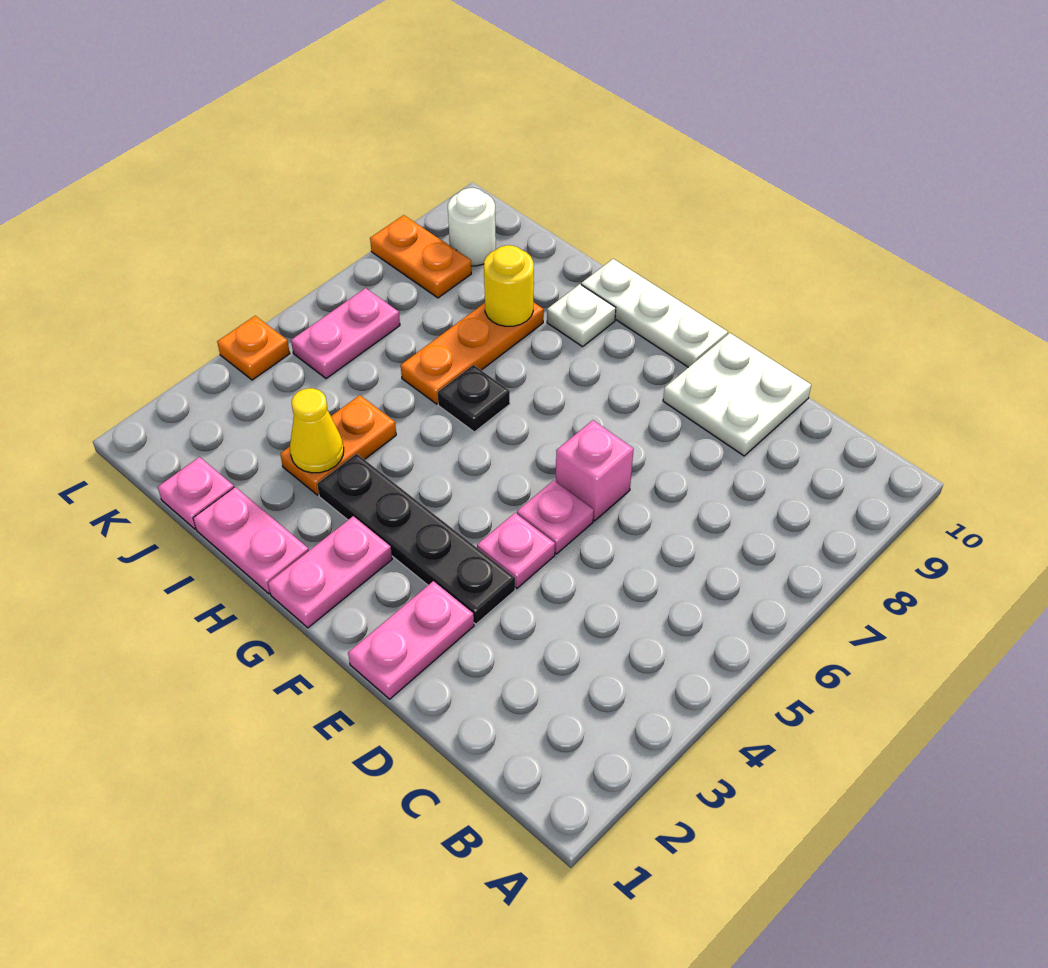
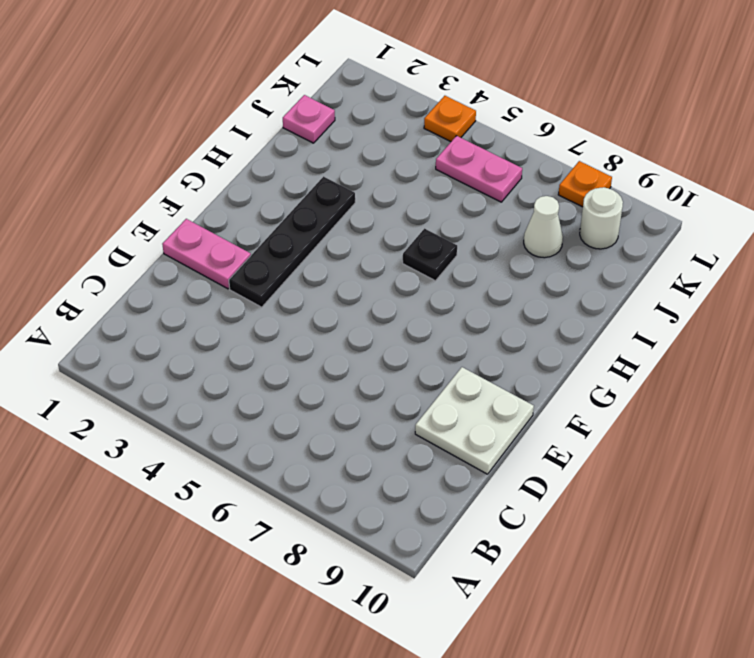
white cone J8 level 1 -> none
orange plate L8 level 1 -> orange plate K8:L8 level 1
none -> pink plate E4 level 1
none -> pink plate E5 level 1
none -> pink brick E6 level 1

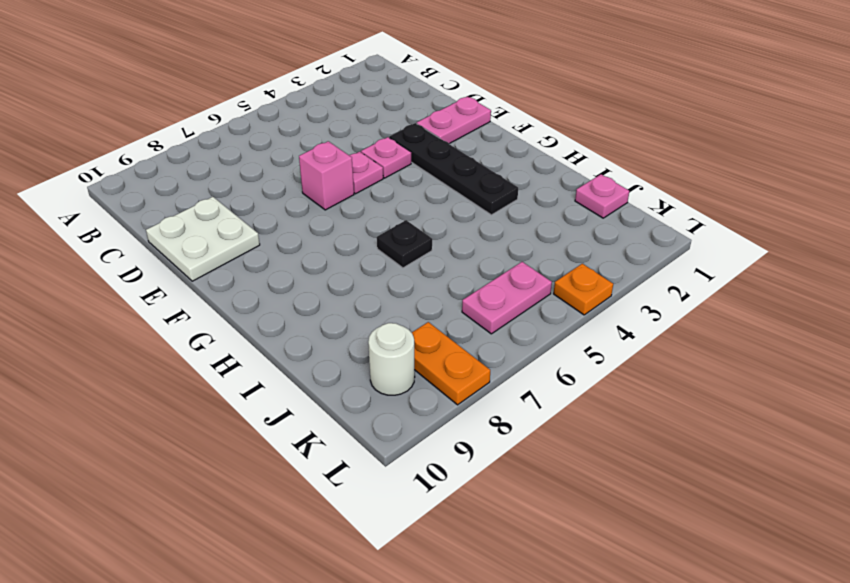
none -> white plate F10:H10 level 1
none -> pink plate G1:G2 level 1
none -> pink plate H1:I1 level 1

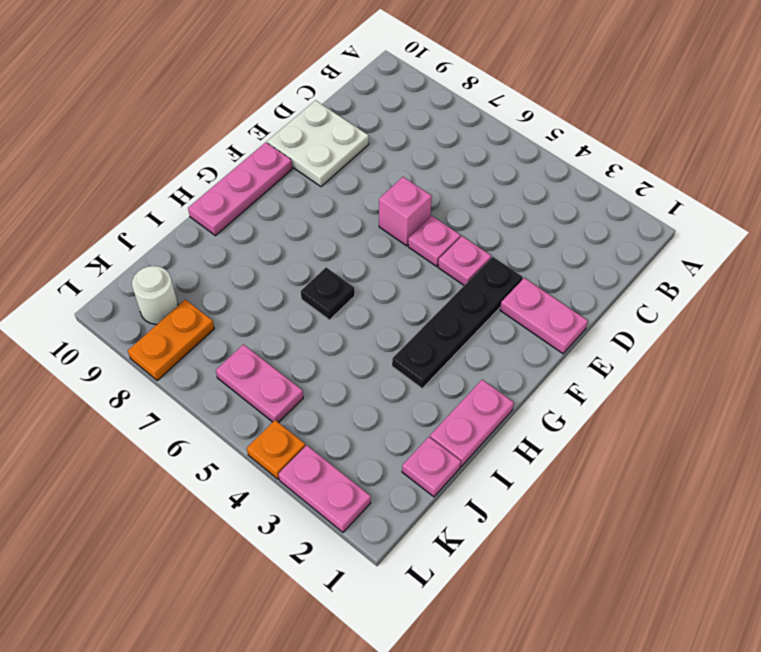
pink plate F10:H10 level 1 -> white plate F10:H10 level 1
pink plate L2:L3 level 1 -> pink plate G1:G2 level 1
none -> white plate H9 level 1
none -> orange plate I3:I4 level 1
none -> orange plate I6:I8 level 1

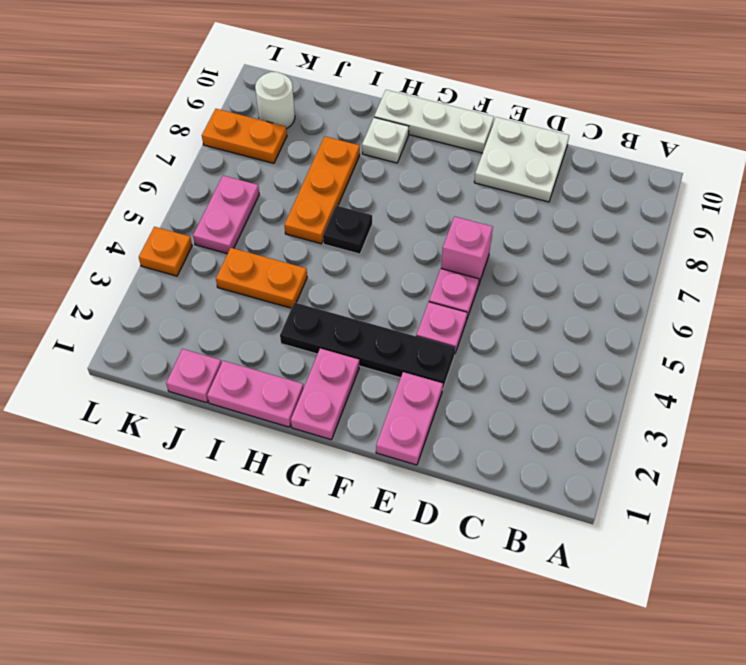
orange plate I4:J4 level 1 -> orange plate I3:I4 level 1
none -> yellow cone I3 level 2
none -> yellow round brick I8 level 2

